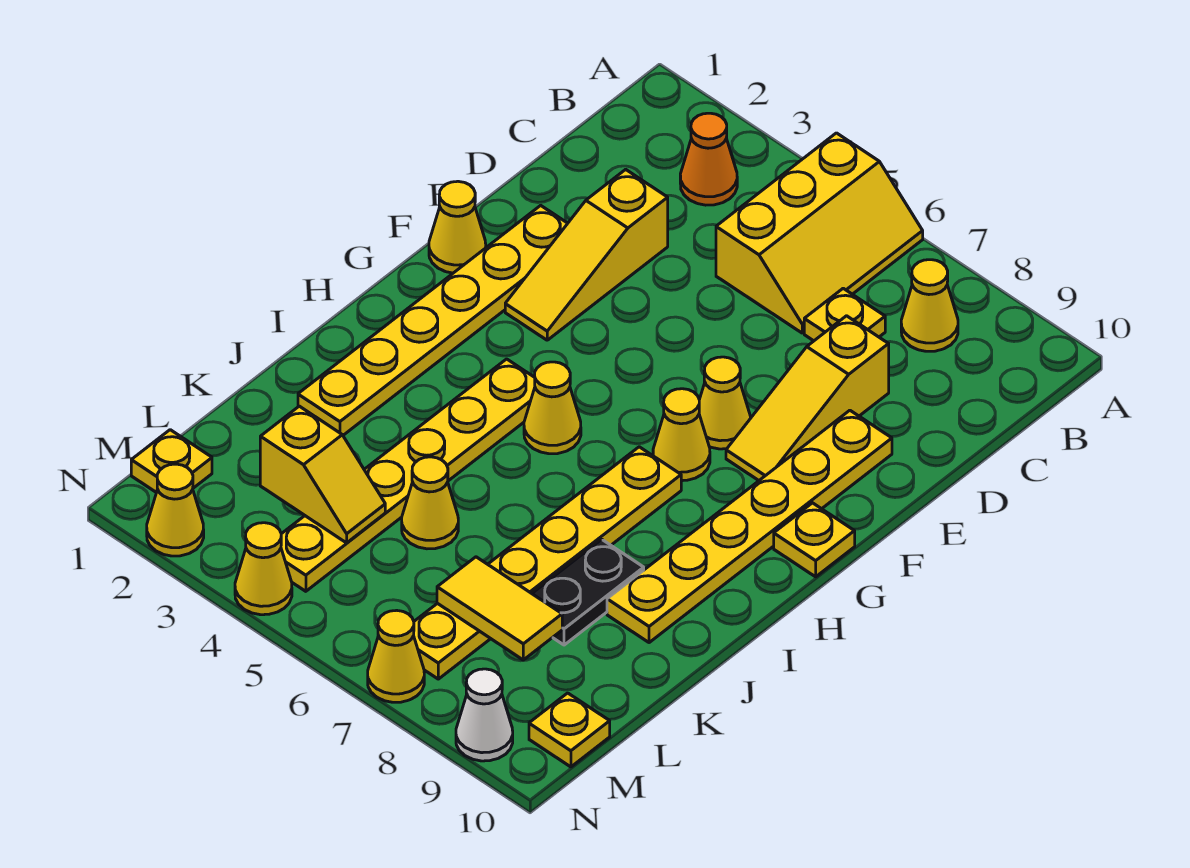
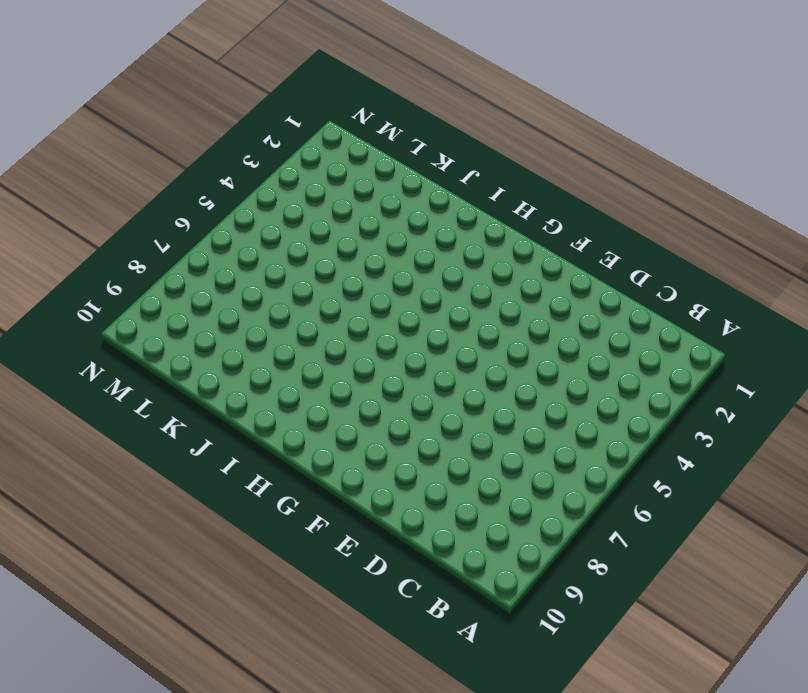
none -> yellow slope A5:C6 level 1 top 5
none -> orange cone B3 level 1
none -> yellow cone B8 level 1

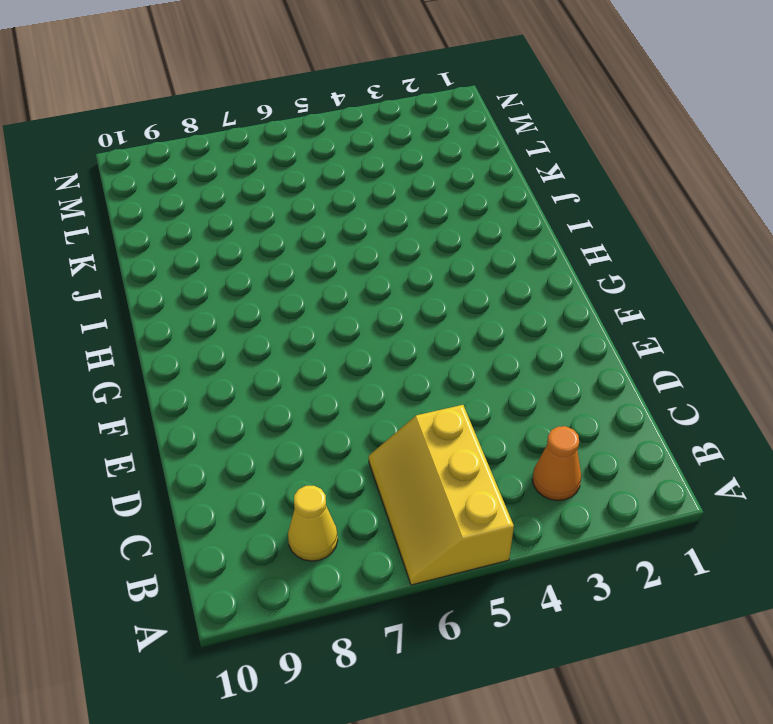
none -> yellow plate C7 level 1
none -> yellow slope D3:F3 level 1 top D
none -> yellow slope D8:F8 level 1 top D

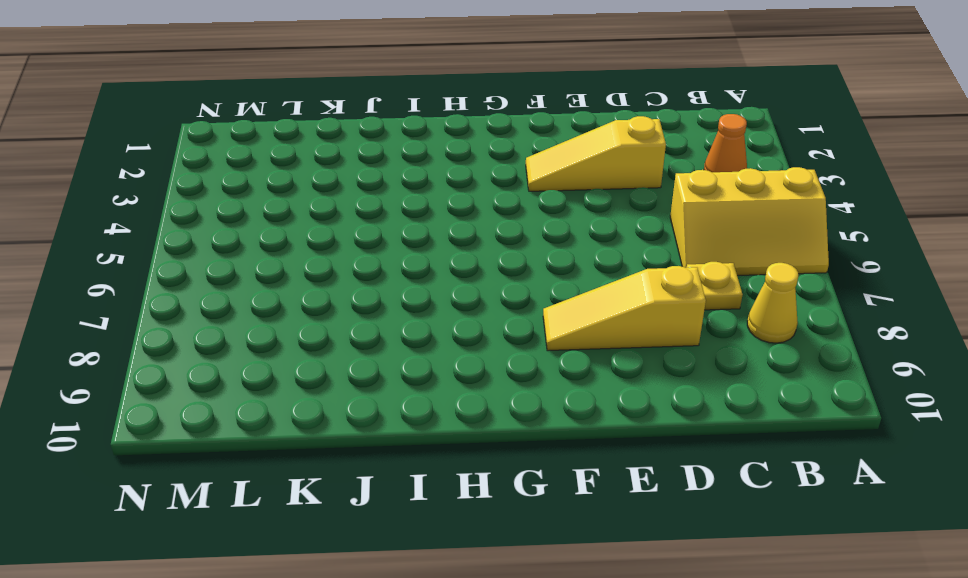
none -> yellow plate E2:J2 level 1
none -> yellow plate E9:J9 level 1
none -> yellow cone F1 level 1

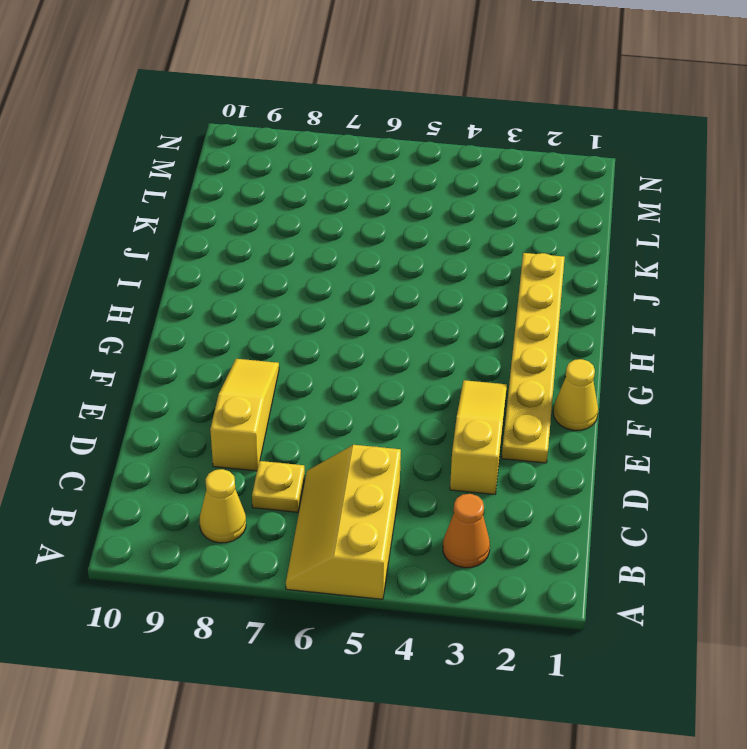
none -> yellow plate E9:J9 level 1
none -> yellow cone F7 level 1
none -> yellow cone G7 level 1

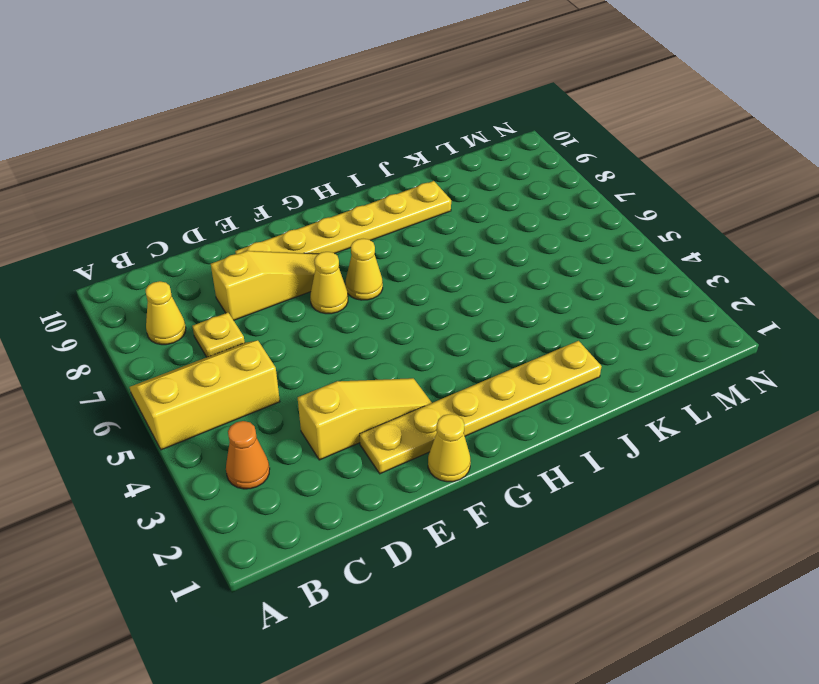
none -> yellow plate G10 level 1
none -> yellow plate H4:M4 level 1
none -> yellow cone H5 level 1

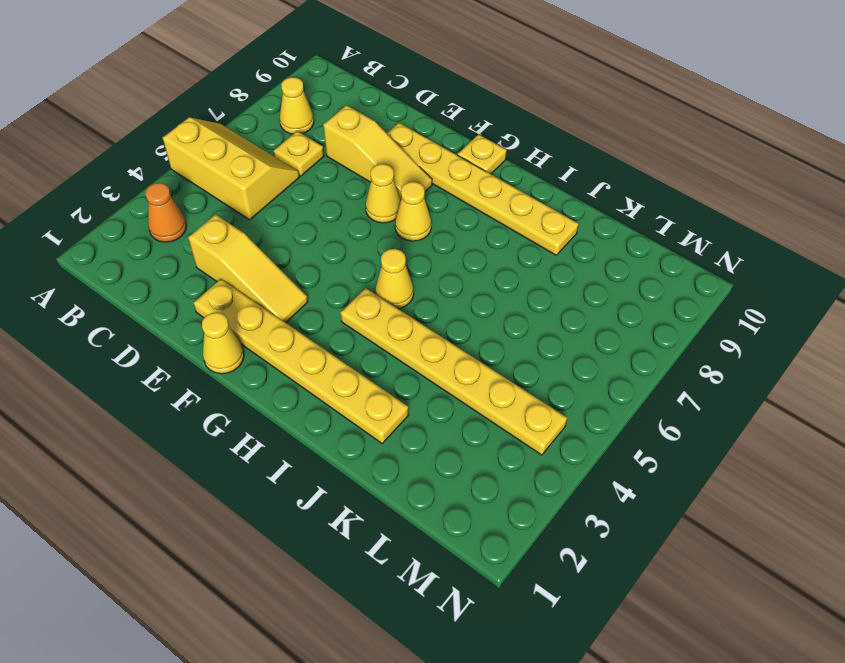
none -> yellow plate H7:M7 level 1
none -> black plate J8:K8 level 1
none -> yellow cone K5 level 1

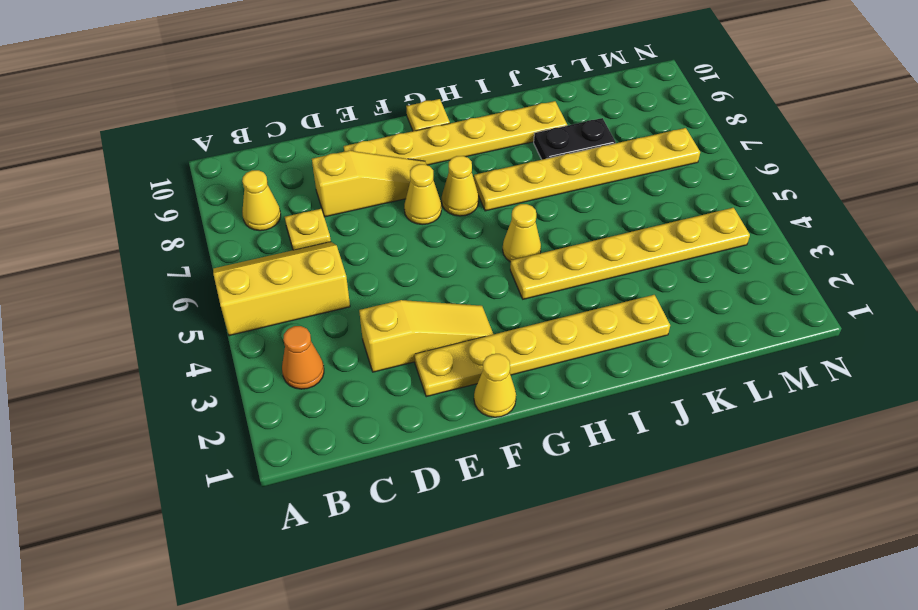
none -> yellow cone K5 level 1
none -> yellow plate M1 level 1
none -> yellow plate M10 level 1

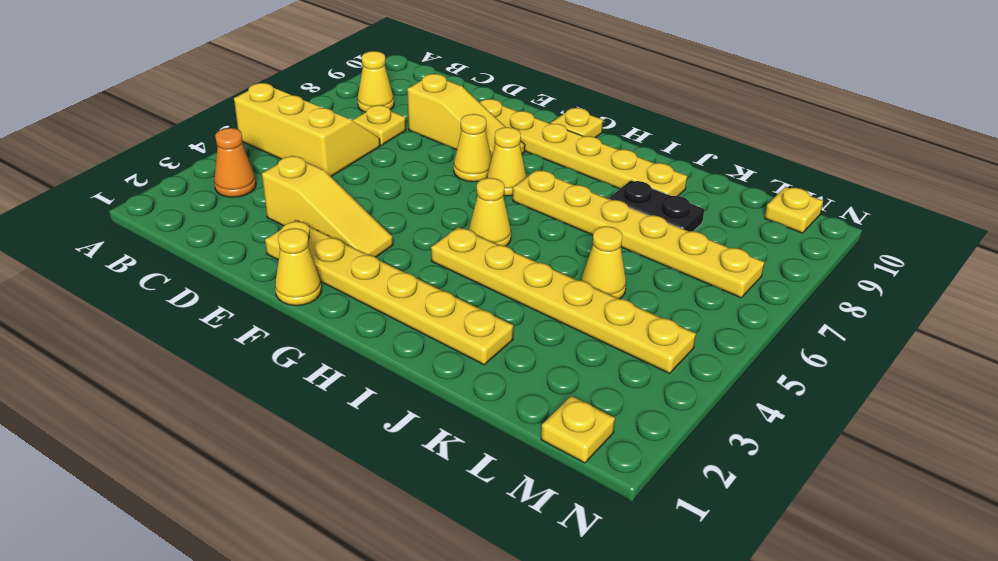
none -> yellow cone N2 level 1
none -> yellow cone N4 level 1
none -> yellow cone N7 level 1

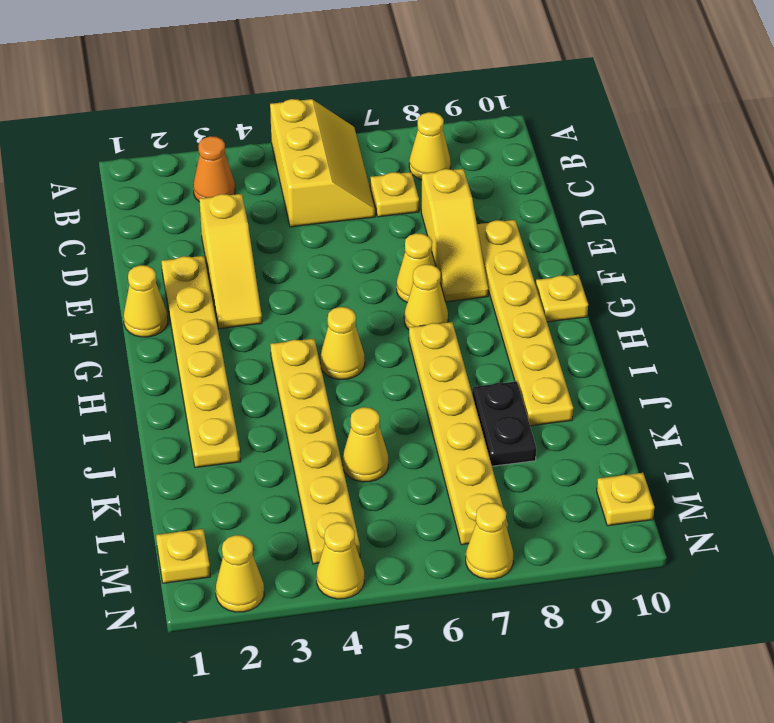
none -> white cone N9 level 1
none -> yellow slope L3:L4 level 2 top 3
none -> yellow tile L7:L8 level 2

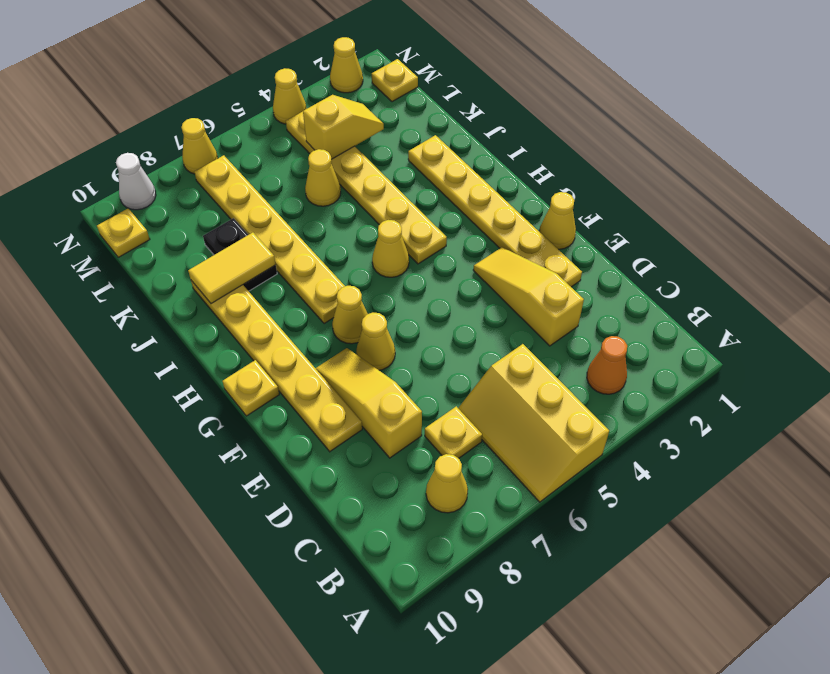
yellow tile J8:J9 level 2 -> yellow tile L7:L8 level 2
yellow slope L3:L4 level 2 top 4 -> yellow slope L3:L4 level 2 top 3

